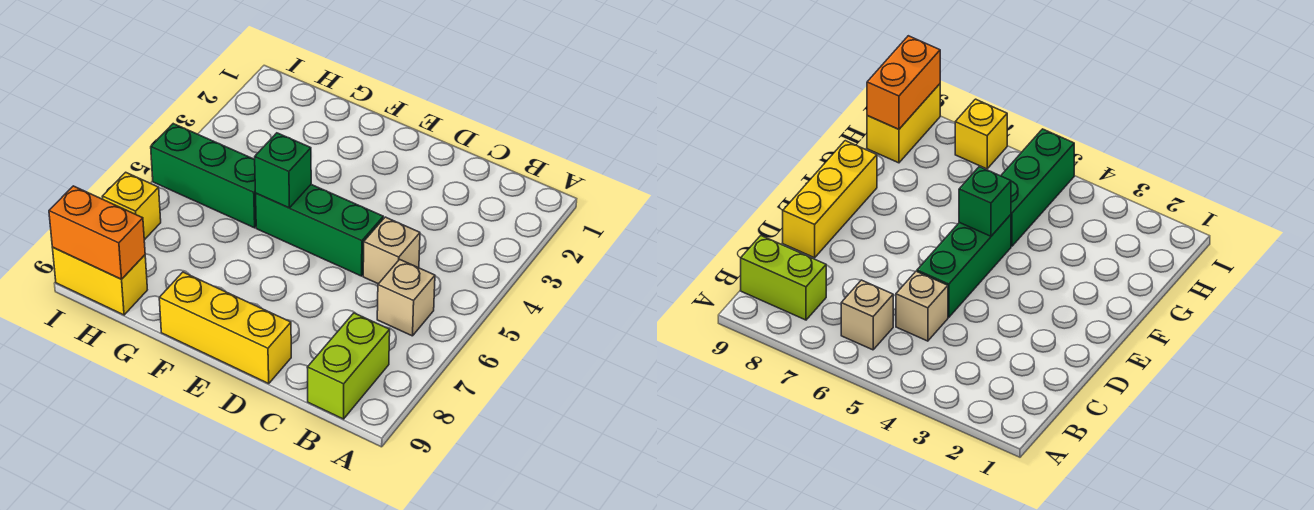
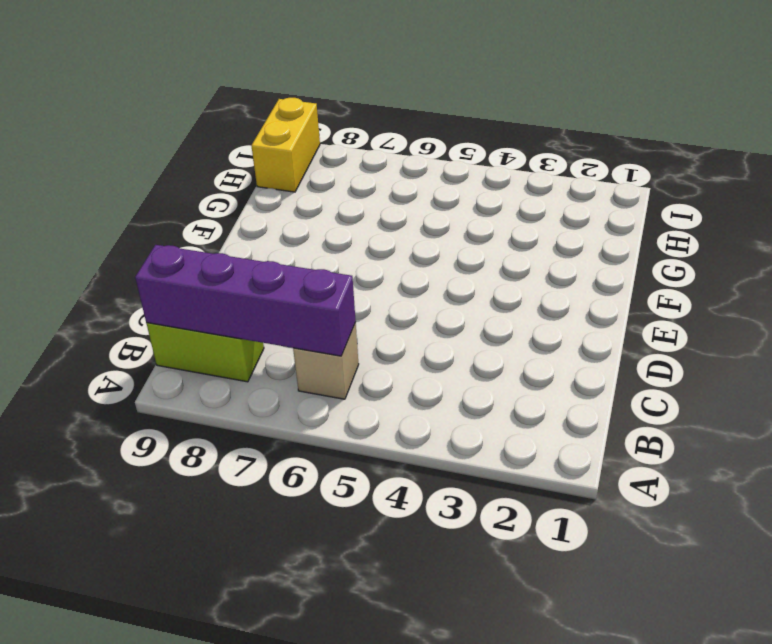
purple brick B6:B9 level 2 -> none
none -> tan brick C5 level 1
none -> green brick D5:F5 level 1

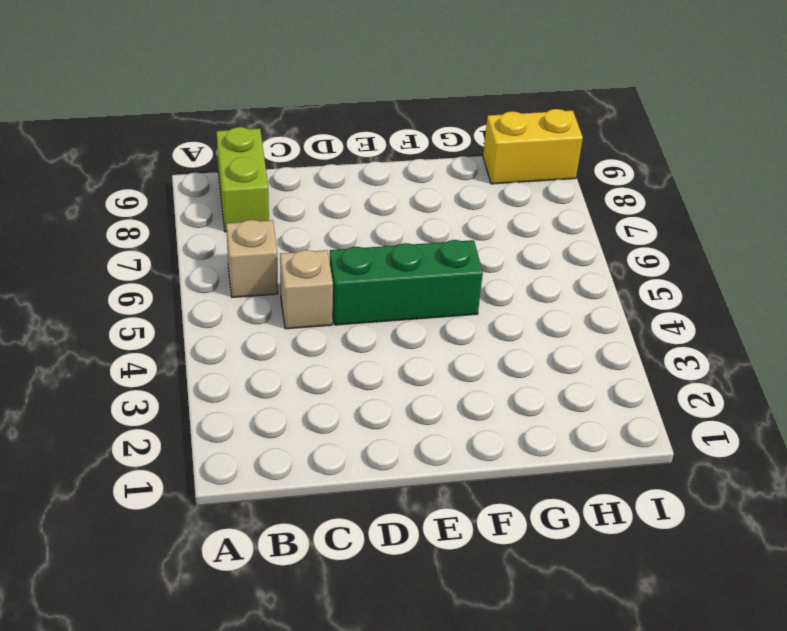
none -> yellow brick D9:F9 level 1
none -> green brick G5:I5 level 1

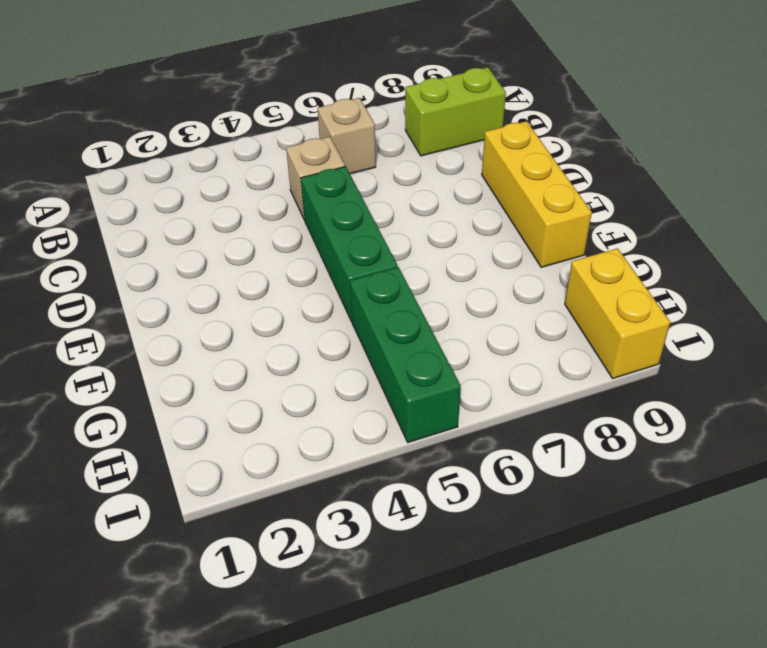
none -> yellow brick I7 level 1
none -> green brick F5 level 2

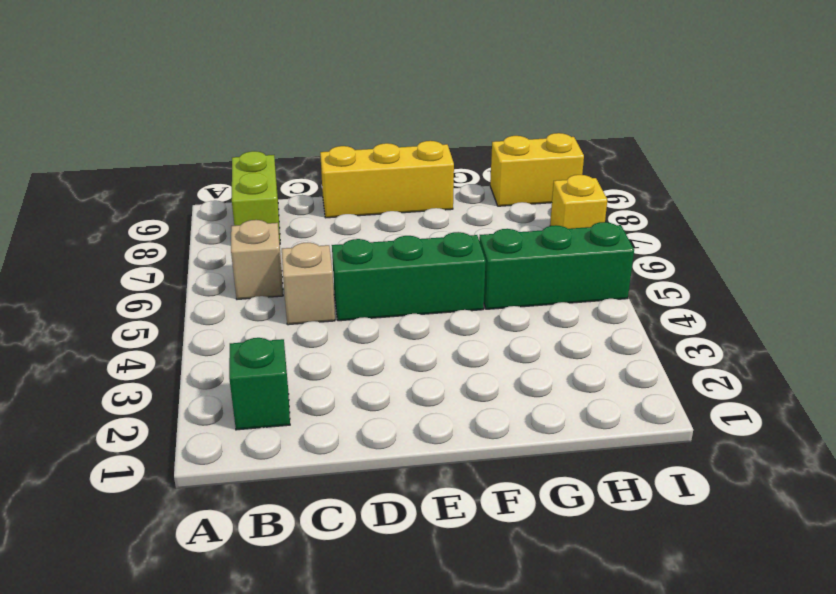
green brick B2 level 1 -> green brick F5 level 2
none -> orange brick H9:I9 level 2

